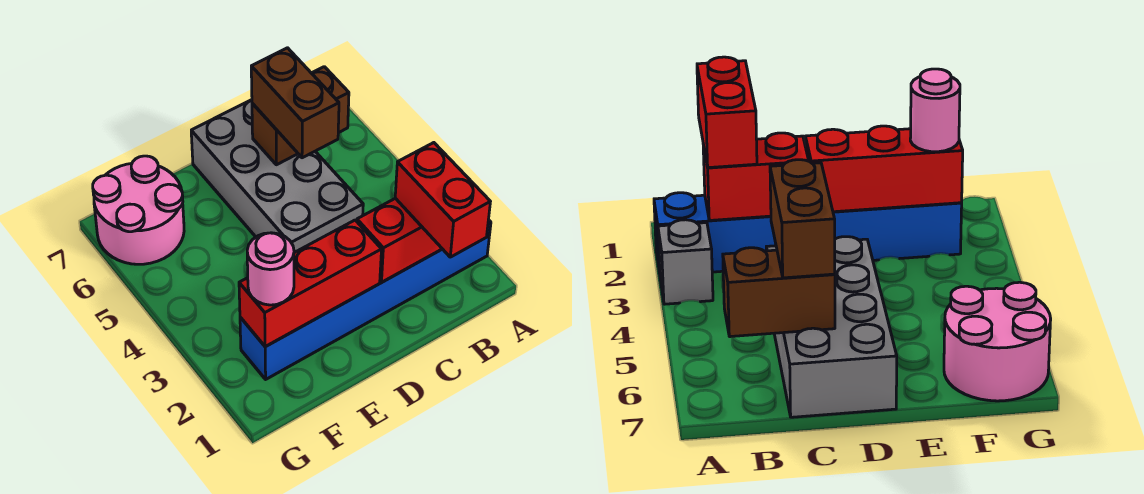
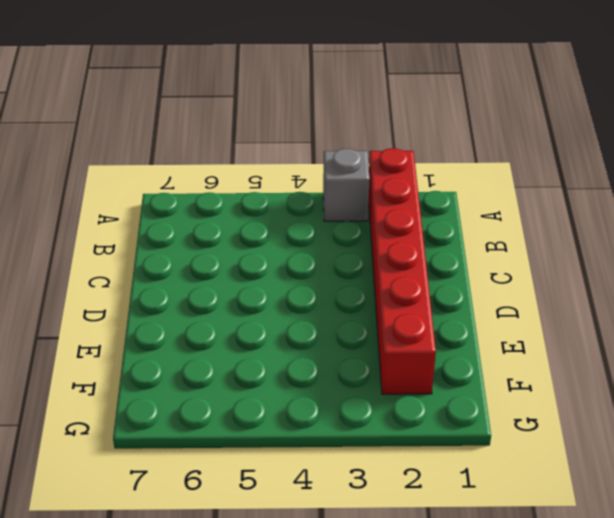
red brick A2:F2 level 1 -> blue brick A2:F2 level 1
none -> grey brick C4:D7 level 1
none -> pink round brick F6:G7 level 1

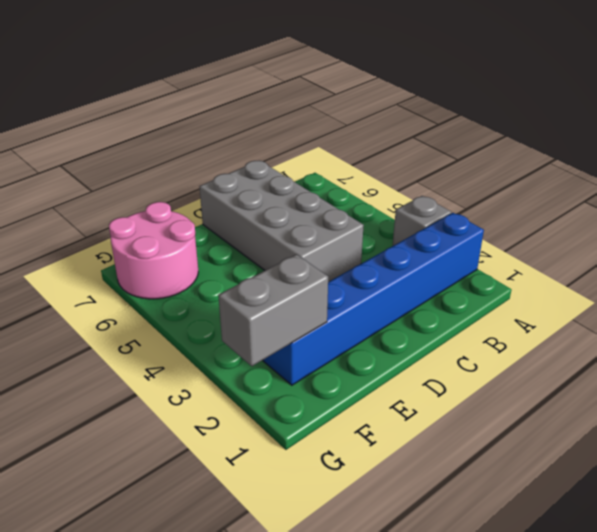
grey brick F2:G2 level 2 -> red brick D2:F2 level 2
none -> red brick B2:C2 level 2
none -> brown brick B6:C6 level 2

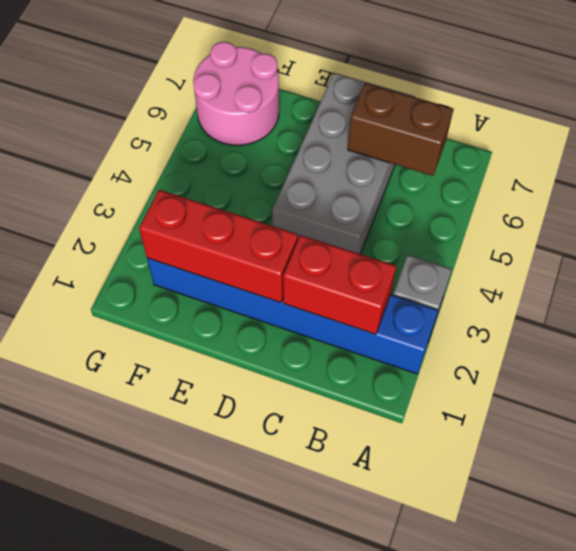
none -> red brick B1:B2 level 3
none -> brown brick C5:C6 level 3

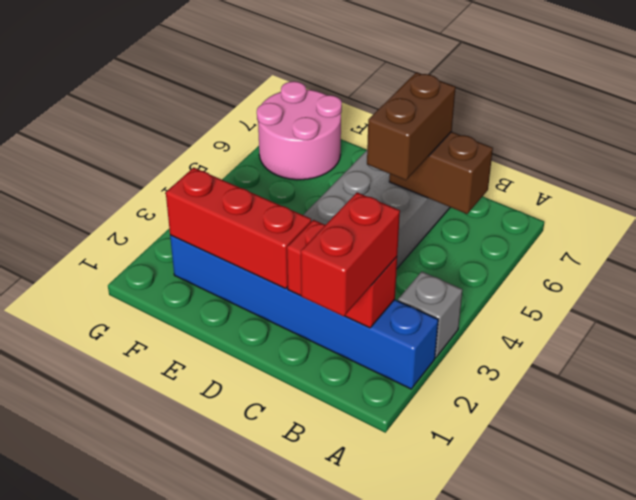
none -> pink round brick F2 level 3

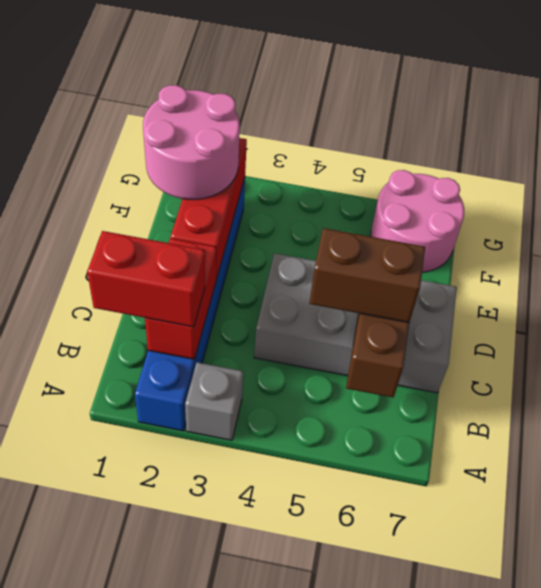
pink round brick E1:F2 level 3 -> pink round brick F2 level 3

